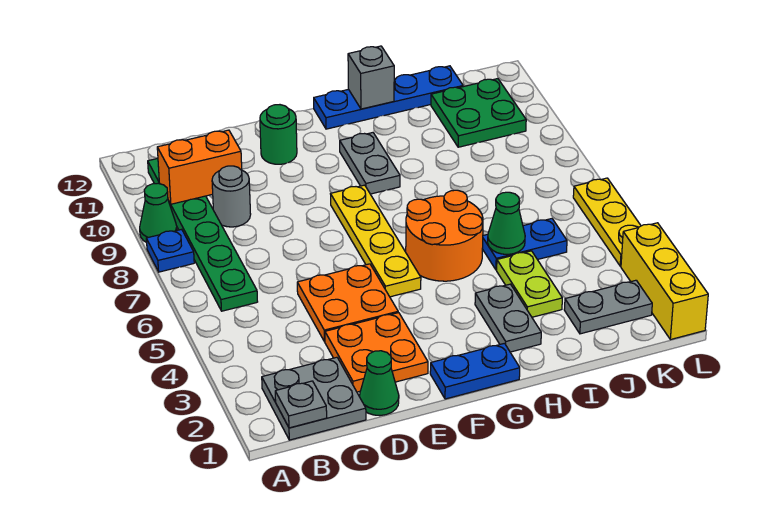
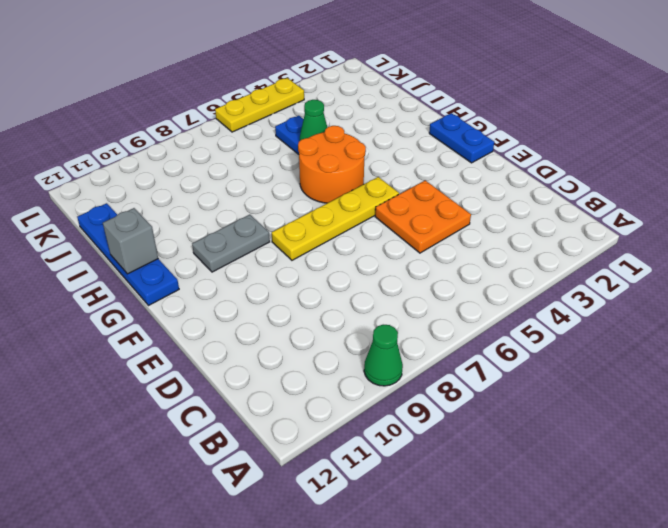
none -> blue plate A8 level 1
none -> grey plate B1:C2 level 1
none -> green plate B6:B11 level 1

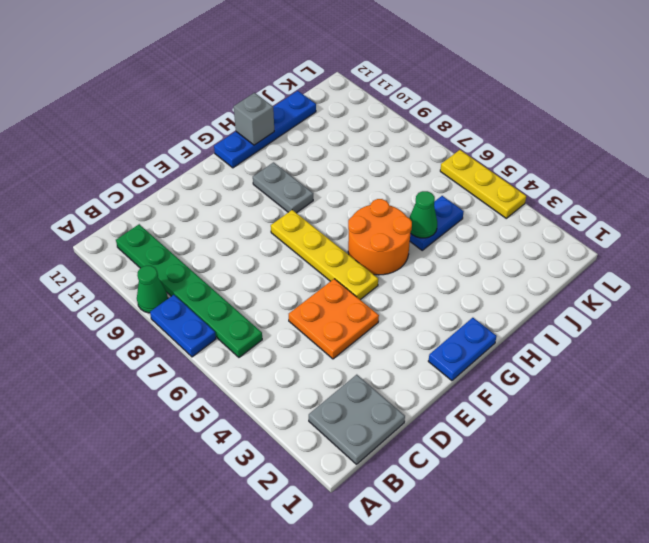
blue plate A7:A8 level 1 -> blue plate A8 level 1
none -> grey round brick C9 level 1
none -> green cone D1 level 1
none -> orange plate D2:E3 level 1

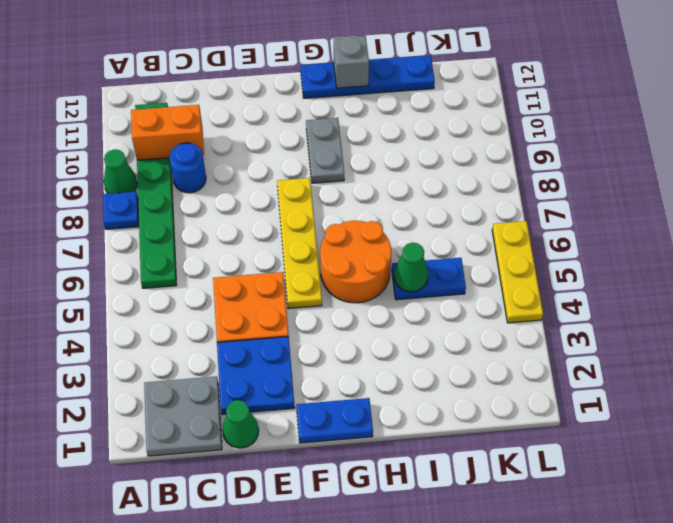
blue round brick C9 level 1 -> grey round brick C9 level 1
blue plate D2:E3 level 1 -> orange plate D2:E3 level 1
none -> green round brick E11 level 1
none -> grey plate H2:H3 level 1
none -> lime plate I3:I4 level 1

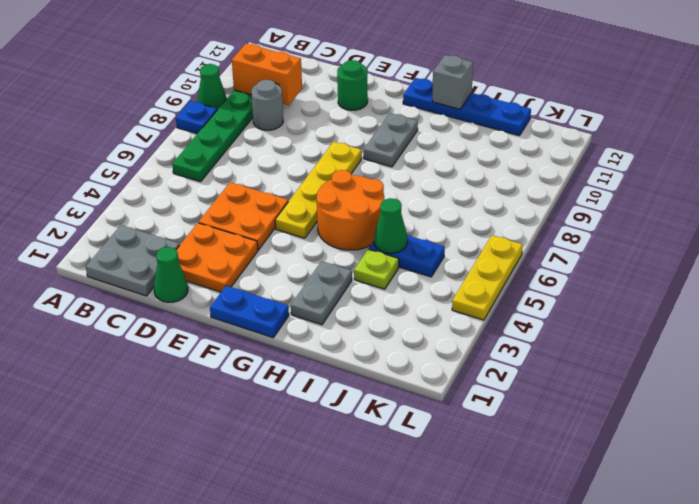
lime plate I4 level 1 -> lime plate I3:I4 level 1
none -> grey plate J2:K2 level 1
none -> green plate J10:K11 level 1
none -> yellow brick L1:L3 level 1

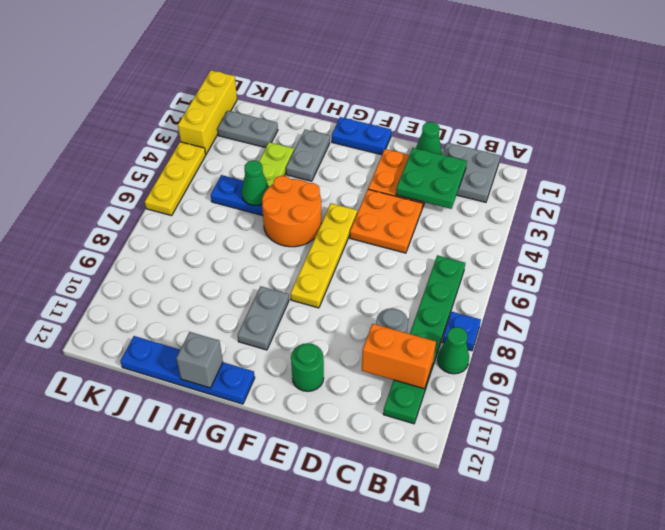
green plate C2:D3 level 2 -> green plate J10:K11 level 1
none -> grey plate B1 level 2

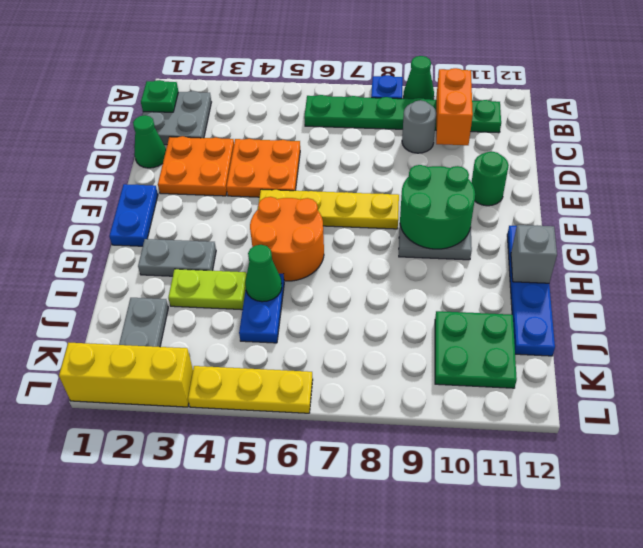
green plate B1 level 2 -> grey plate B1 level 2
green round brick F9:G10 level 2 -> none

